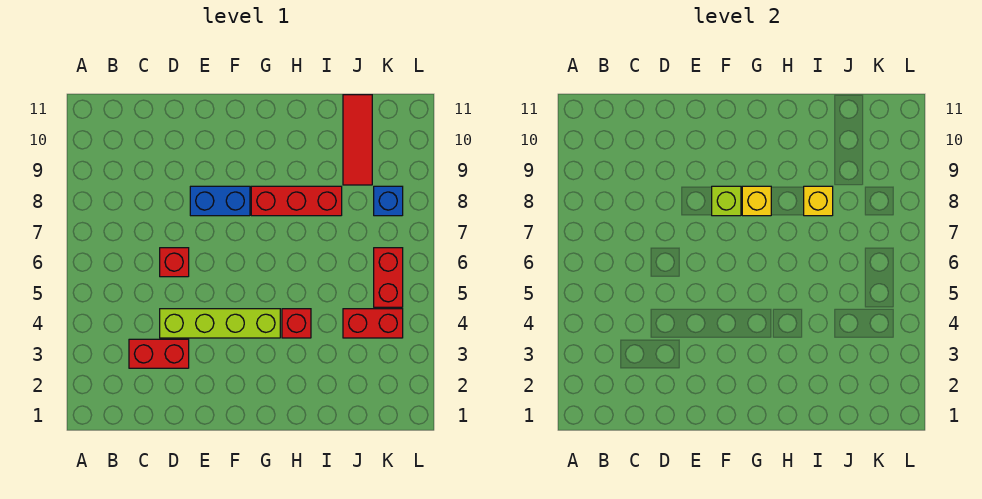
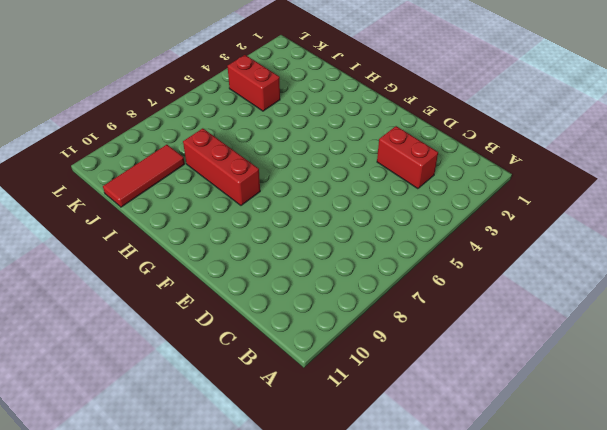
none -> lime brick D4:G4 level 1
none -> red brick D6 level 1
none -> blue brick E8:F8 level 1

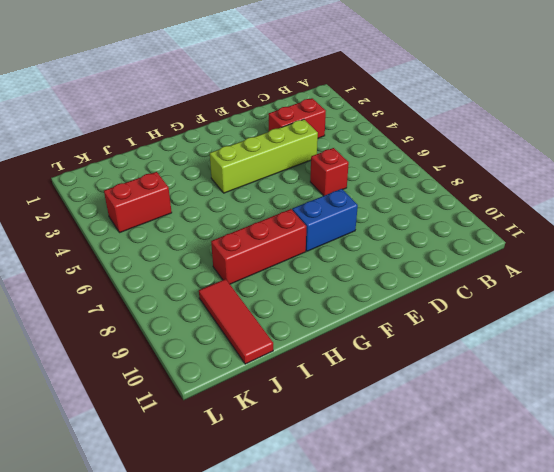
none -> red brick H4 level 1
none -> red brick K5:K6 level 1
none -> blue brick K8 level 1

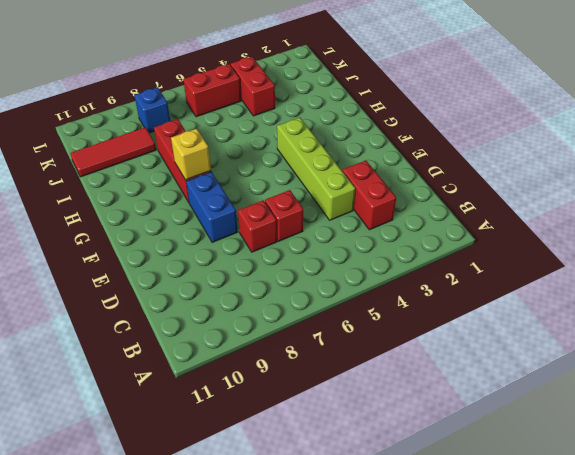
red brick D7 level 1 -> red brick H4 level 1
none -> lime brick F8 level 2
none -> yellow brick I8 level 2

